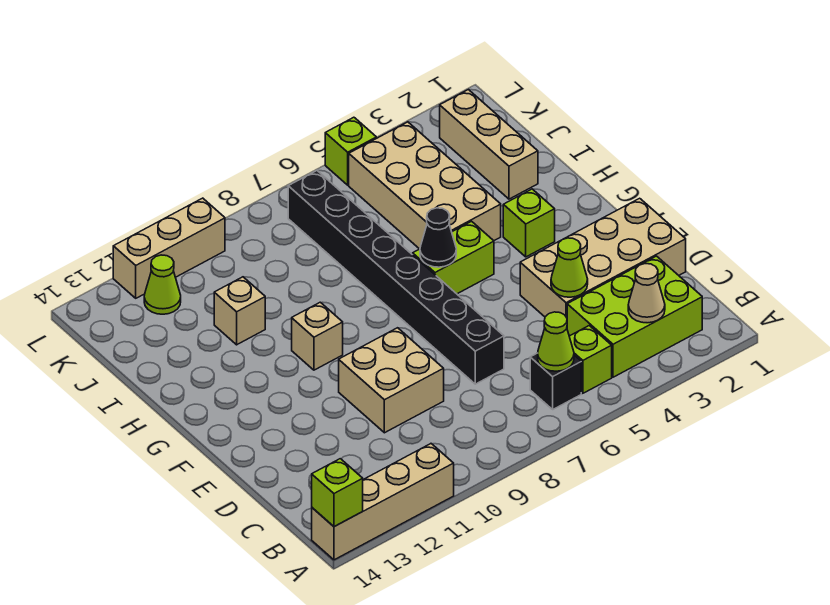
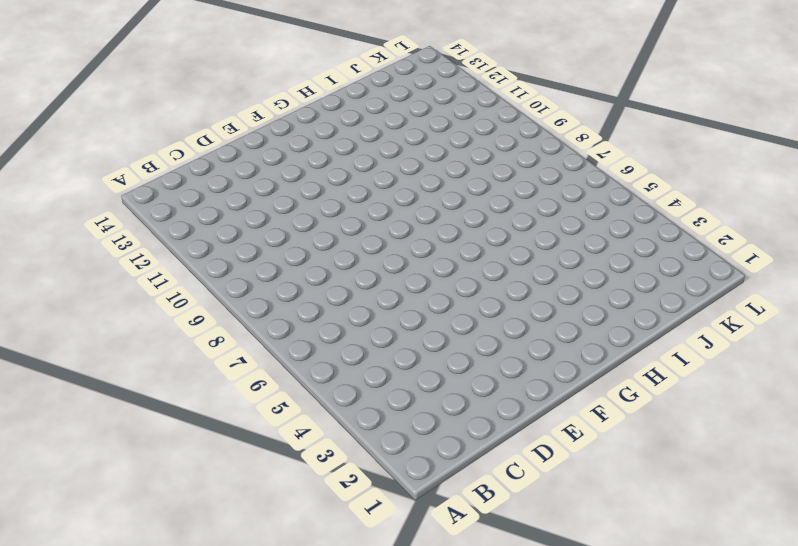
none -> tan brick A11:A14 level 1
none -> lime brick B2:C4 level 1
none -> lime brick B5 level 1

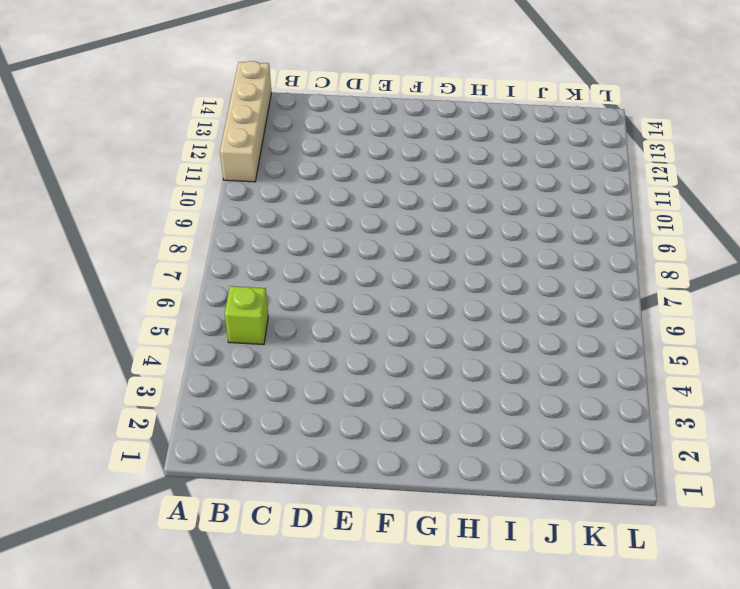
none -> lime brick B2:C4 level 1
none -> black brick B6 level 1
none -> tan brick D1:E4 level 1

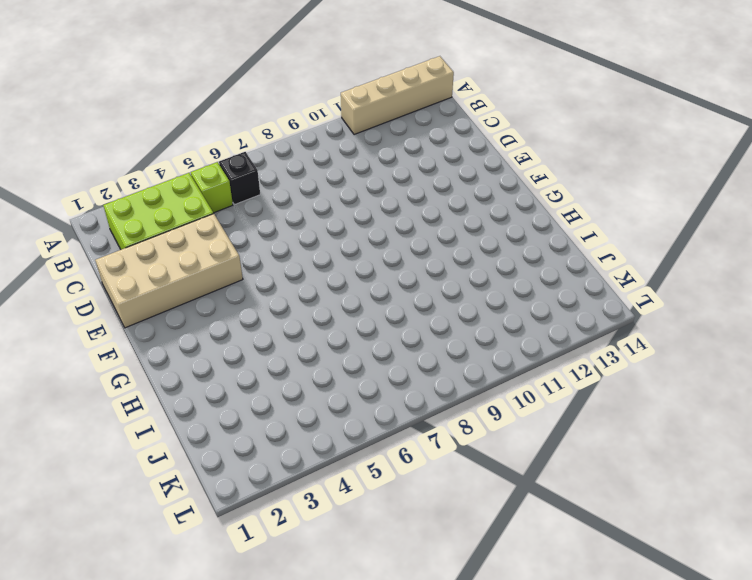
none -> black brick D7:K7 level 1
none -> tan brick D9:E10 level 1
none -> lime brick G3 level 1

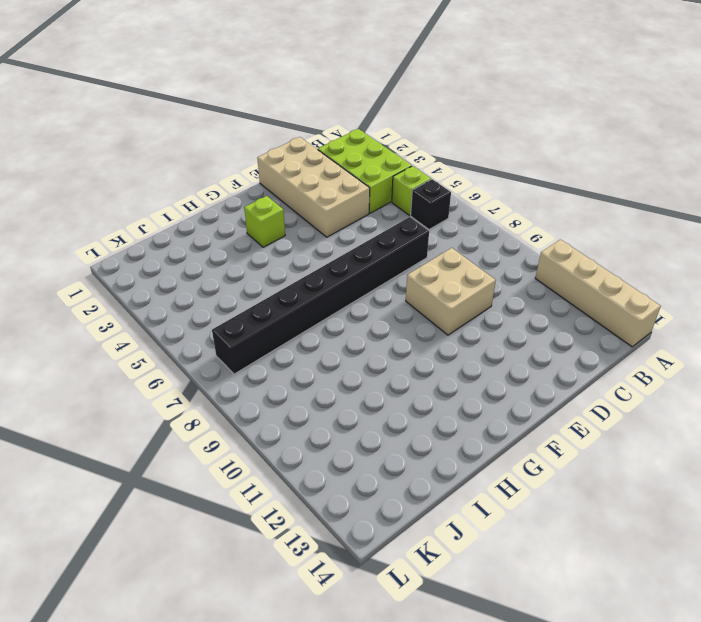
none -> lime brick G5:G6 level 1
none -> tan brick G10 level 1
none -> tan brick H4:K5 level 1

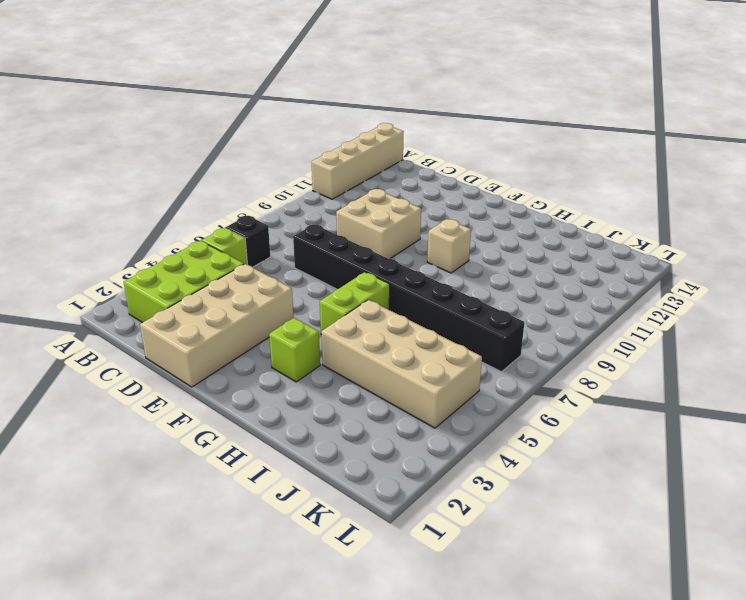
none -> tan brick I2:K2 level 1
none -> tan brick I11 level 1
none -> lime cone K12 level 1

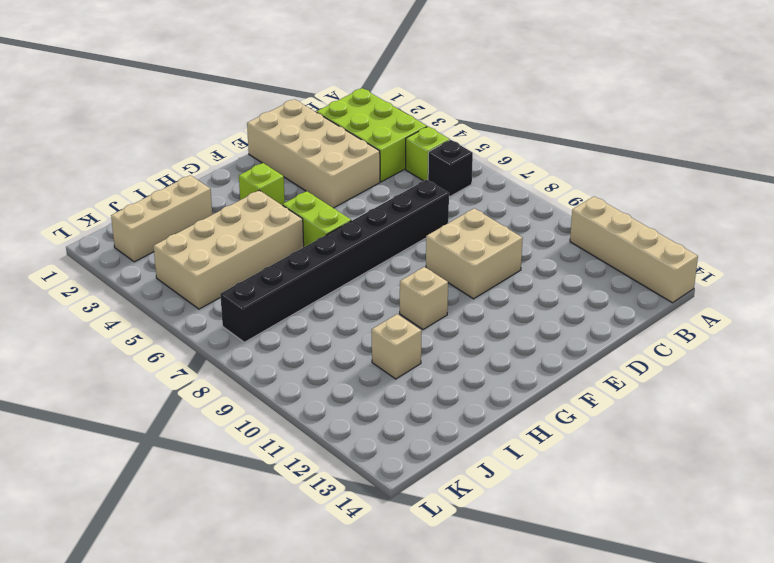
none -> lime cone K12 level 1
none -> lime brick L5 level 1
none -> tan brick L10:L12 level 1

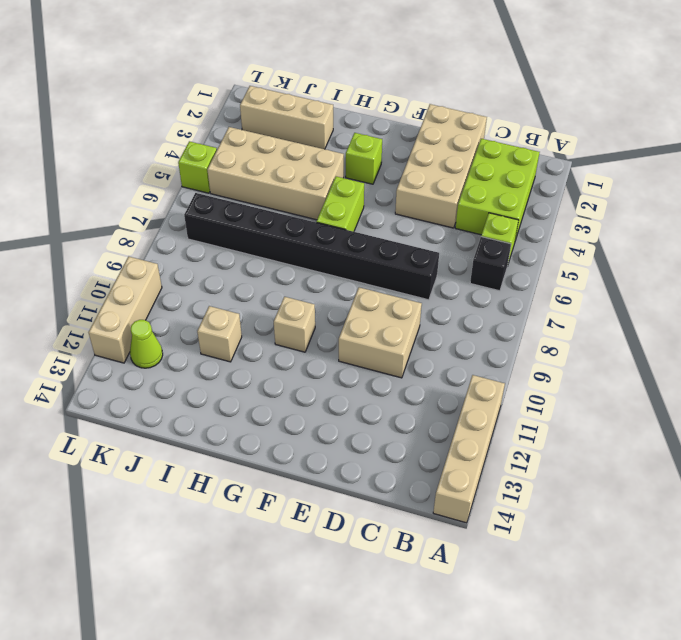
none -> lime brick A14 level 2
none -> tan cone B3 level 2
none -> lime cone B6 level 2

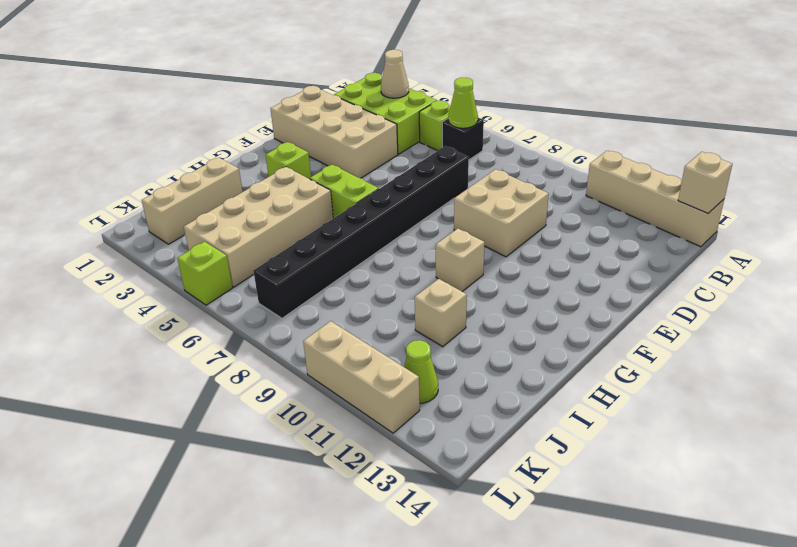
tan brick A14 level 2 -> lime brick A14 level 2
none -> lime cone D4 level 2
none -> black cone G6 level 2

